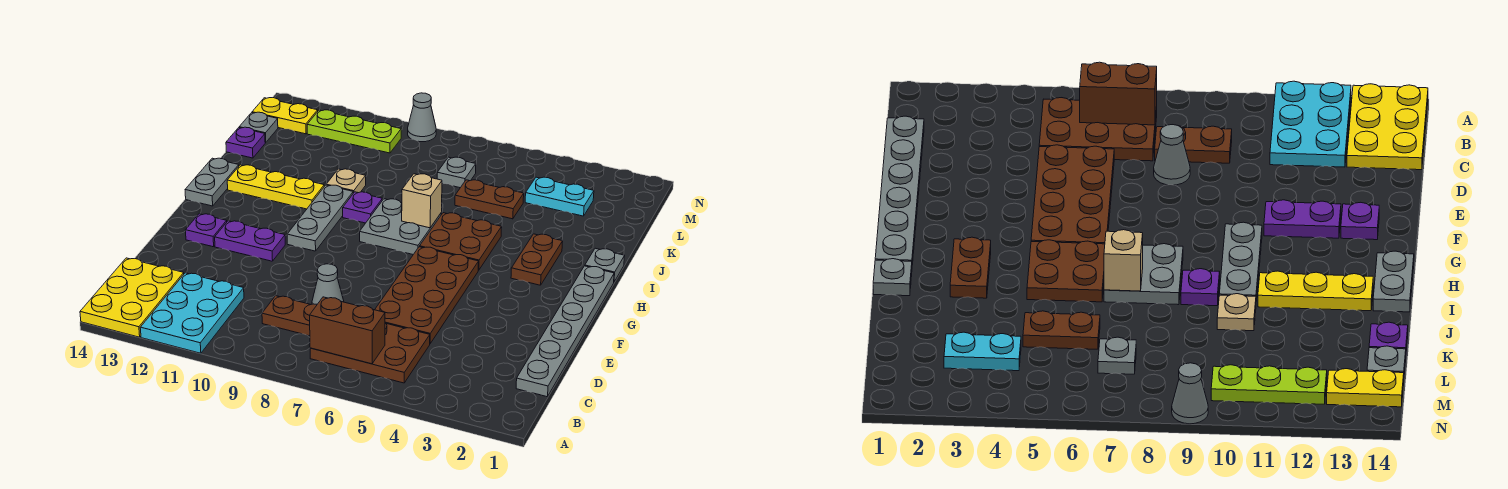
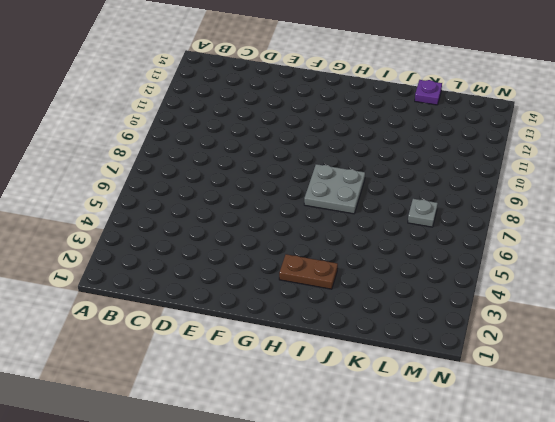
none -> cyan plate A11:C12 level 1
none -> yellow plate A13:C14 level 1
none -> brown plate B5:C7 level 1

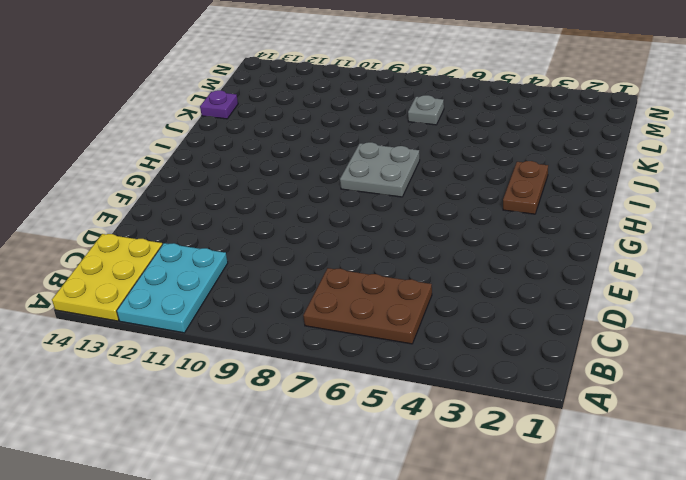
none -> grey plate C1:H1 level 1
none -> brown plate C8:C9 level 1
none -> brown plate D5:G6 level 1

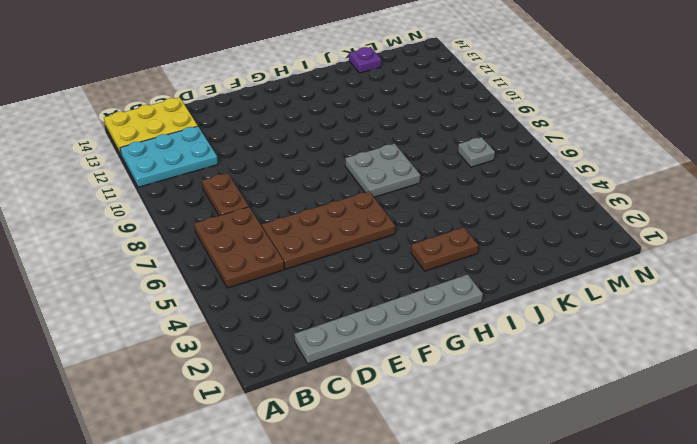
none -> grey cone D8 level 1
none -> purple plate F11:F12 level 1
none -> purple plate F13 level 1

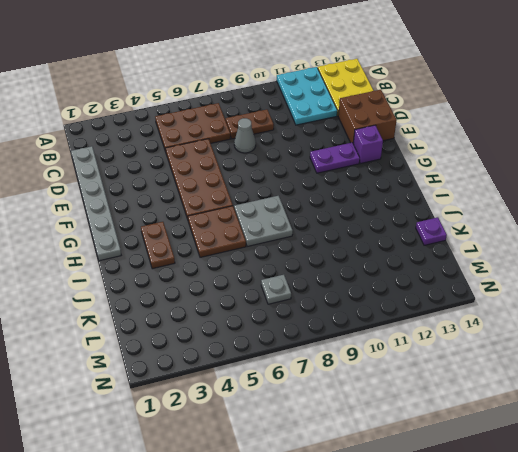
brown brick D13:E14 level 1 -> none
purple brick F13 level 1 -> purple plate F13 level 1
none -> grey plate G10:I10 level 1
none -> grey plate H14:I14 level 1
none -> grey plate I1 level 1

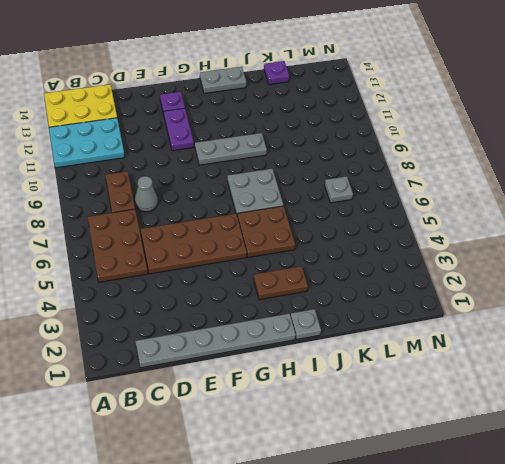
none -> purple plate I9 level 1
none -> yellow plate I11:I13 level 1
none -> tan plate J10 level 1

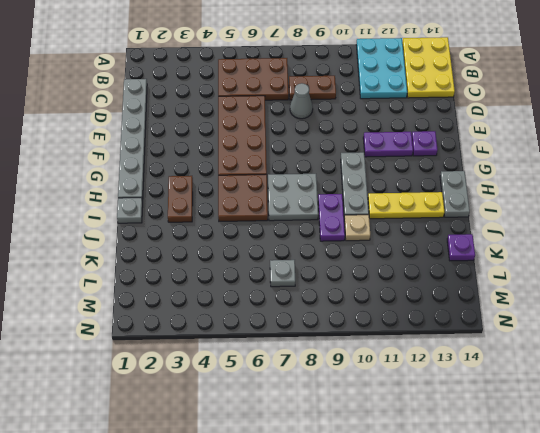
purple plate I9:J9 level 1 -> purple plate I9 level 1
none -> brown plate K5:K6 level 1
none -> cyan plate L3:L4 level 1
none -> grey plate L14 level 1

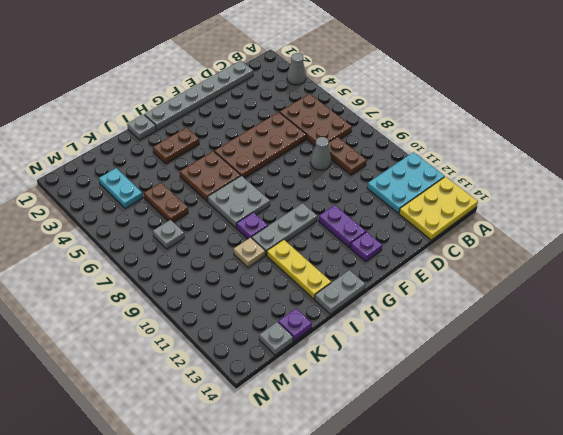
grey cone A3 level 1 -> grey cone N9 level 1
none -> lime plate M10:M12 level 1
none -> yellow plate M13:M14 level 1
none -> brown brick B6:B7 level 2

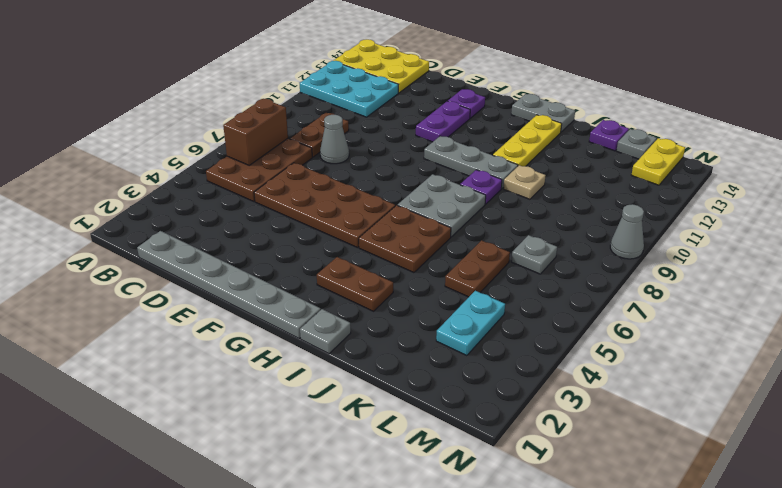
none -> lime plate M10:M12 level 1
none -> tan brick I7 level 2

